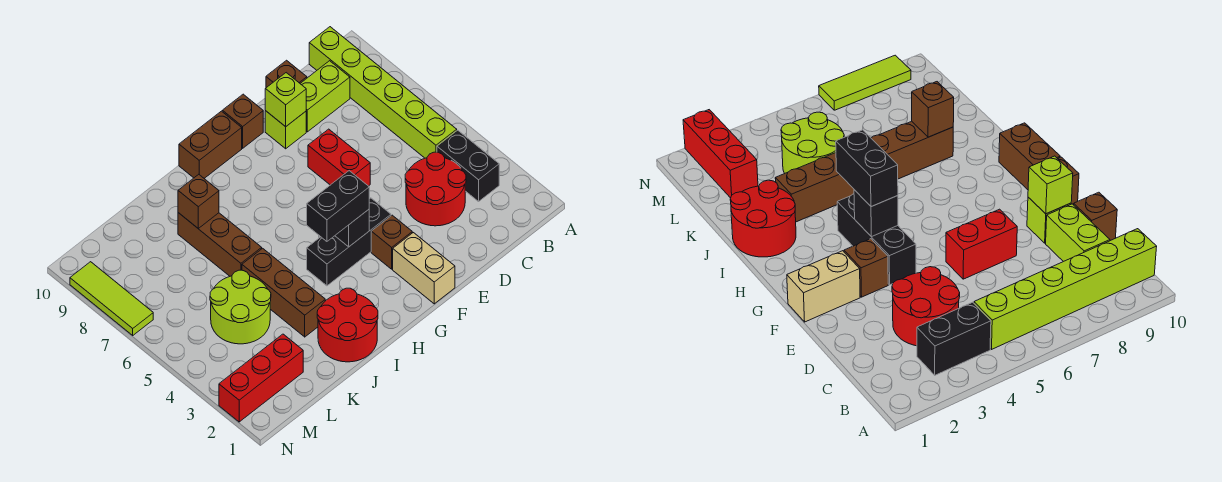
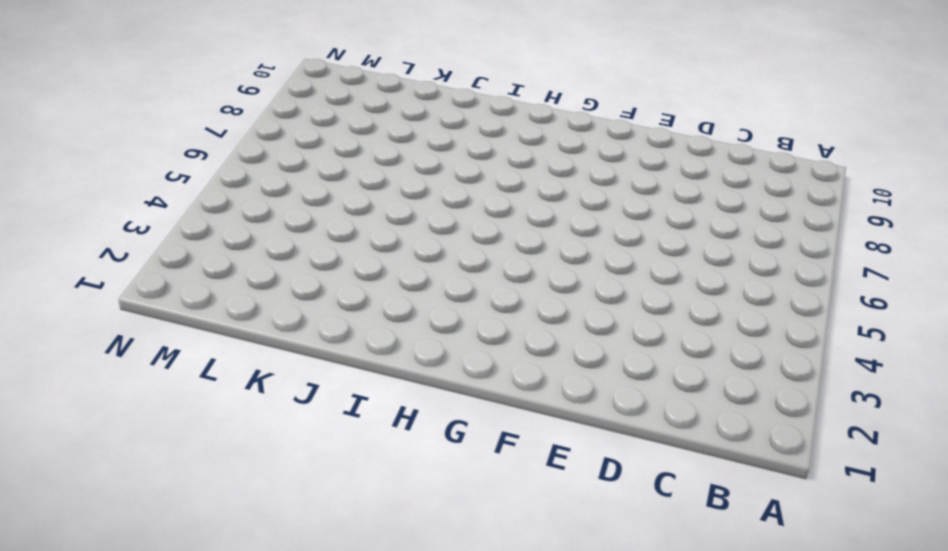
none -> black brick B3:B4 level 1
none -> lime brick B5:B10 level 1
none -> red round brick C3:D4 level 1

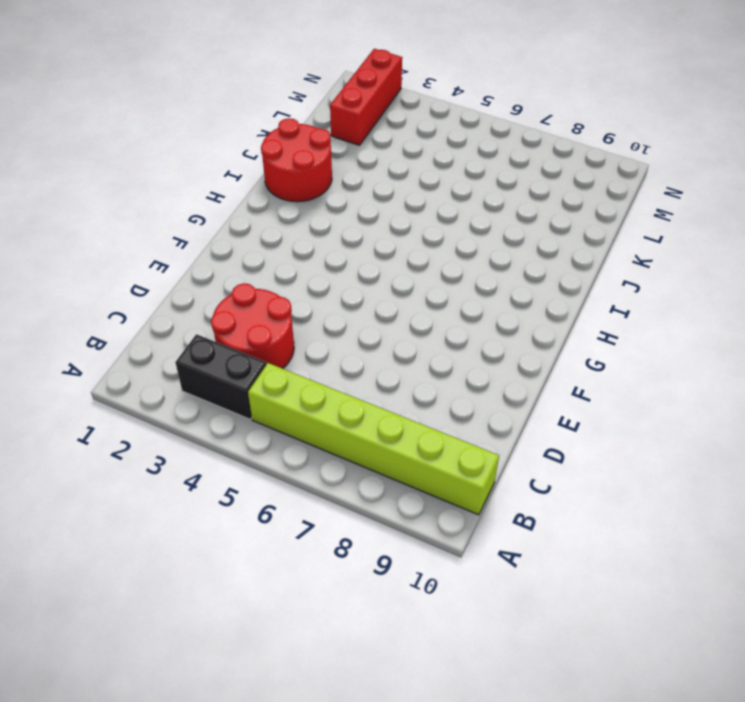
none -> lime brick C9:D9 level 1
none -> brown brick D10 level 1
none -> red brick E6:E7 level 1

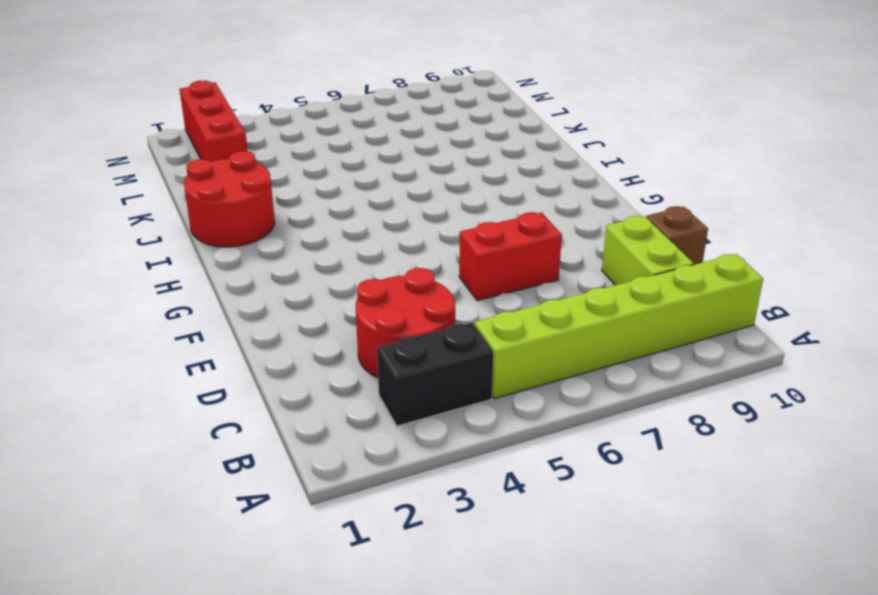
none -> lime brick E9 level 1
none -> tan brick F1:F2 level 1
none -> brown brick F3 level 1

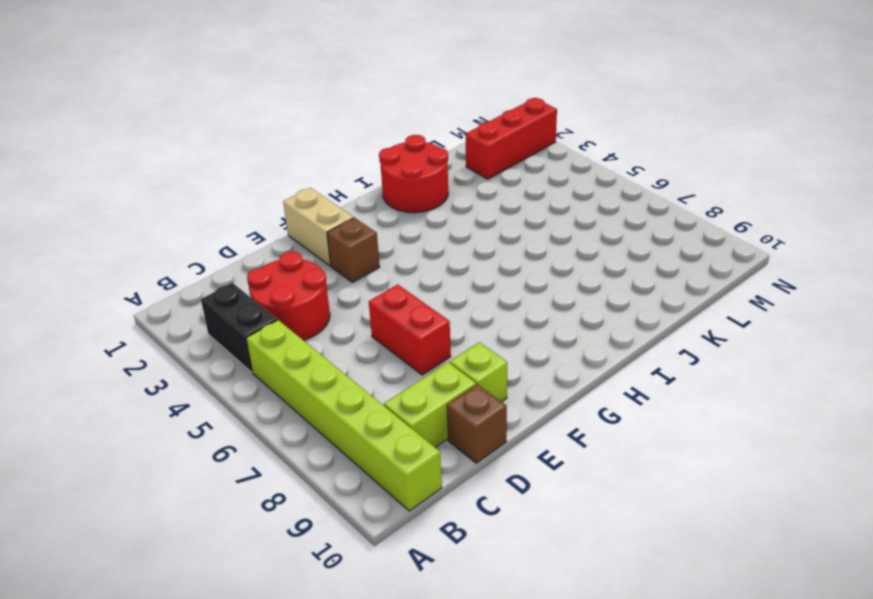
none -> black brick F4:H4 level 1
none -> brown brick F10 level 1
none -> brown brick G10:H10 level 1

